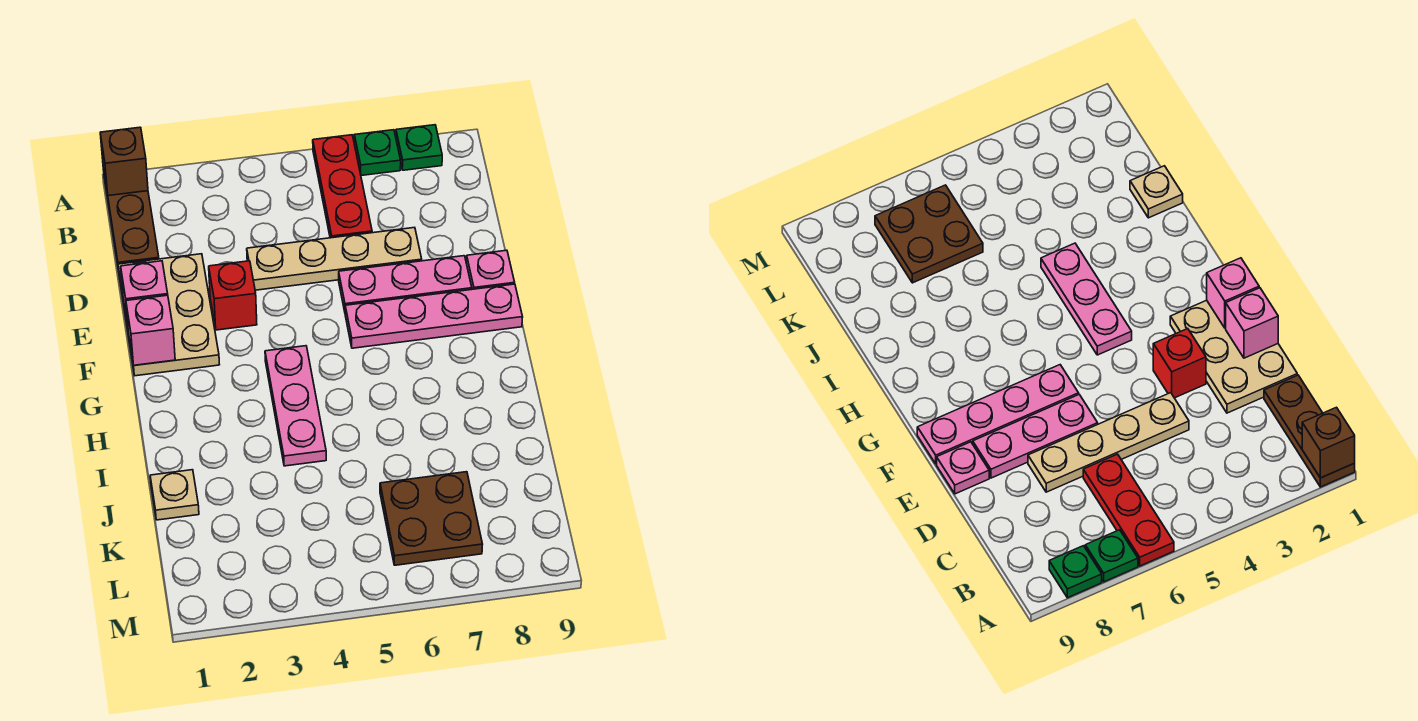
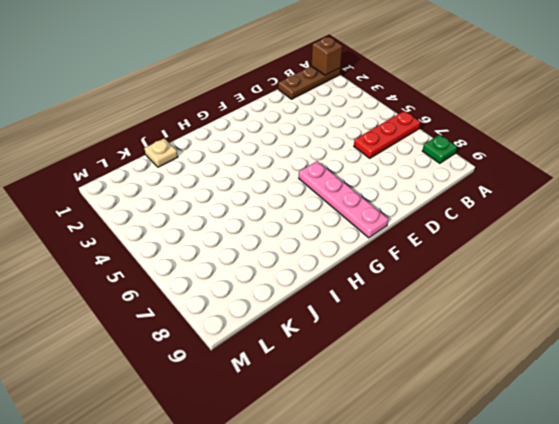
none -> green plate A7 level 1
none -> tan plate D1:F2 level 1
none -> tan plate D4:D7 level 1

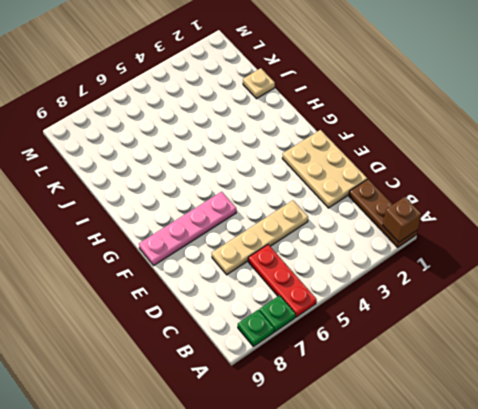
none -> red brick E3 level 1
none -> pink plate E6:E8 level 1
none -> pink plate E9 level 1

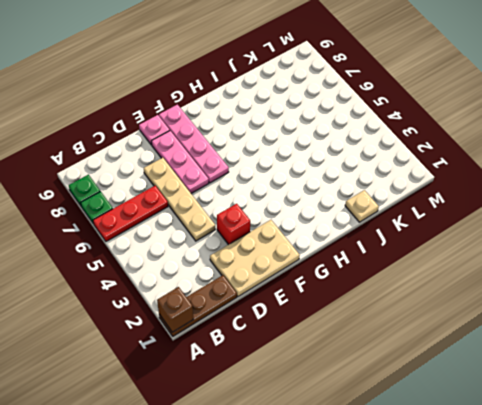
none -> pink plate G4:I4 level 1
none -> brown plate K6:L7 level 1
none -> pink brick E1 level 2

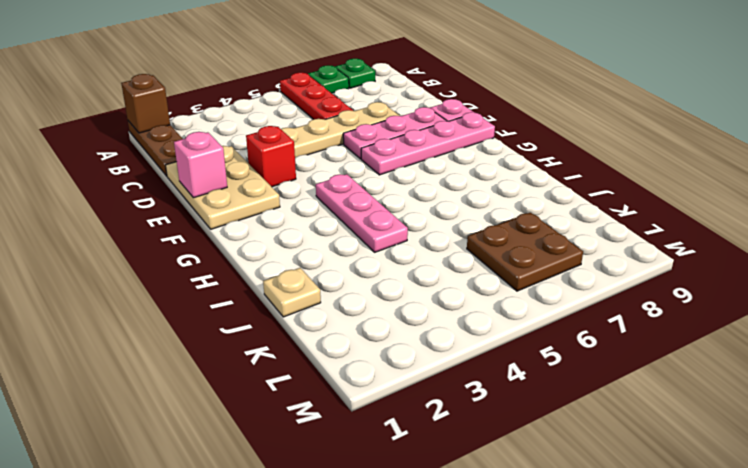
none -> pink brick F1 level 2

